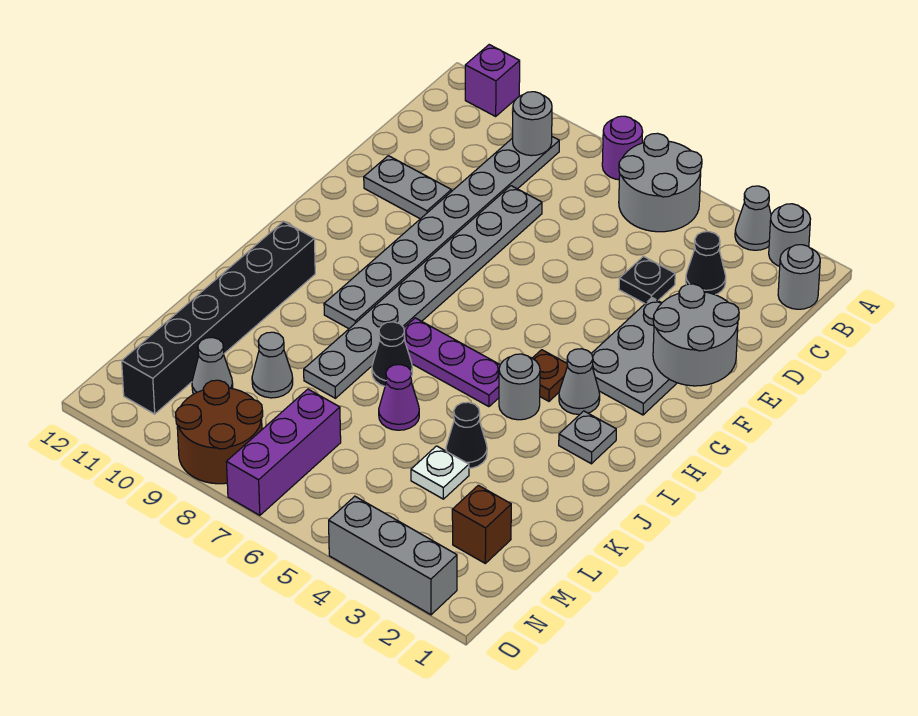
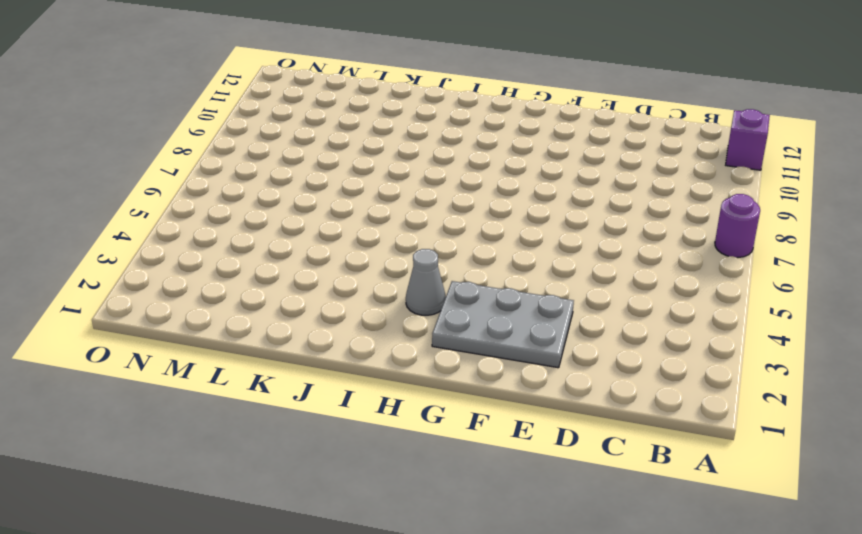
none -> grey round brick A2 level 1
none -> grey cone A3 level 1
none -> grey round brick A5:B6 level 1
none -> grey round brick B1 level 1

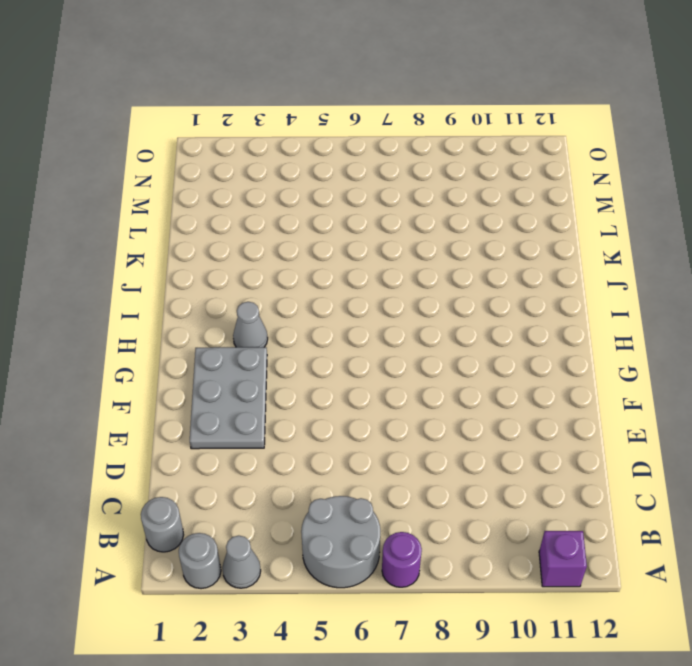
none -> grey plate B9:I9 level 1
none -> black cone C3 level 1
none -> black plate D4 level 1
none -> grey plate D8:K8 level 1

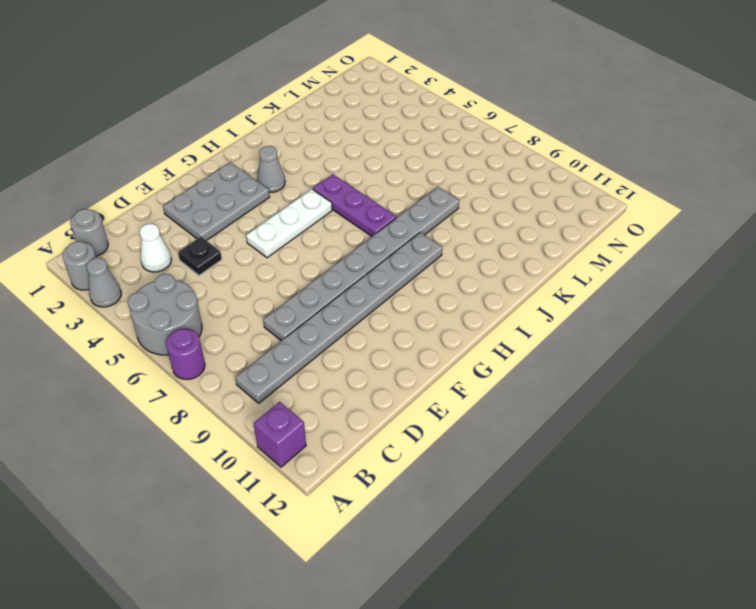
white cone C3 level 1 -> black cone C3 level 1
white plate F5:H5 level 1 -> none
none -> grey plate E10:E11 level 1
none -> brown plate H4 level 1
none -> grey plate I2 level 1
none -> grey round brick I4 level 1

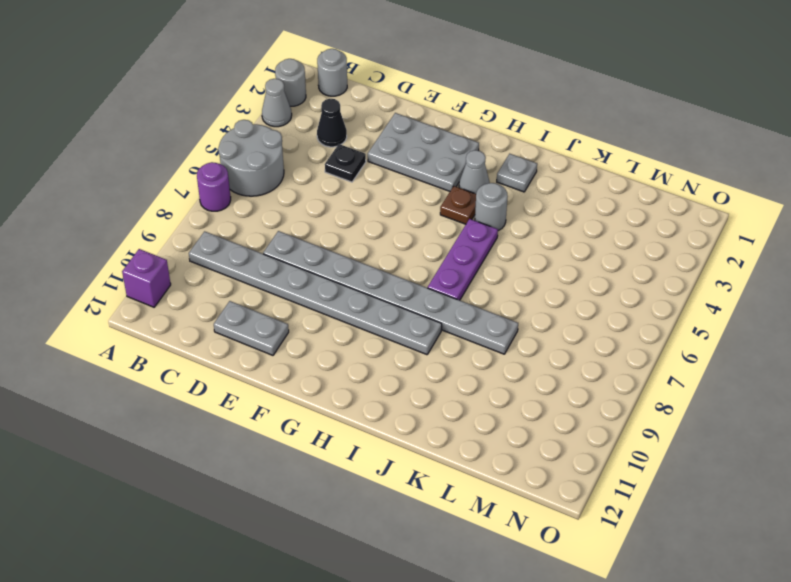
grey plate D11:E11 level 1 -> grey plate E10:E11 level 1
none -> black brick I11:N11 level 1
none -> black cone J7 level 1
none -> black cone K4 level 1
none -> purple cone K6 level 1

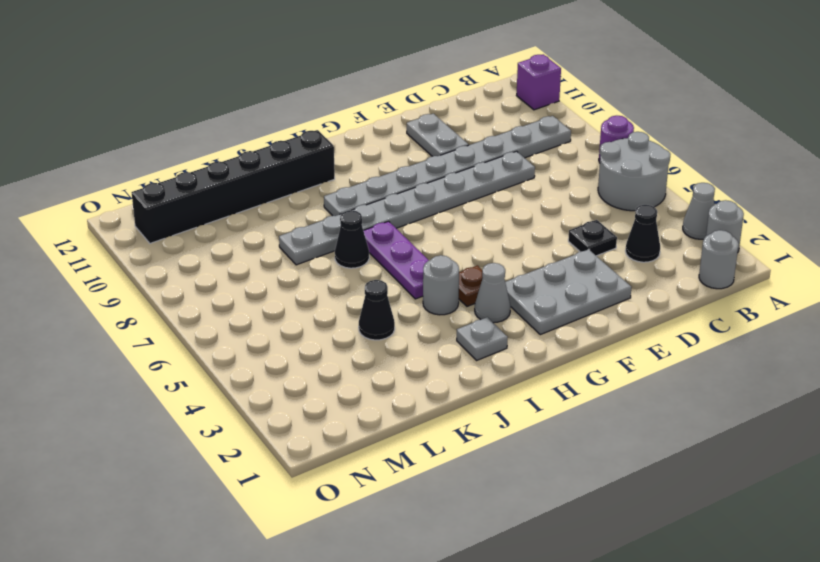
none -> purple cone K6 level 1
none -> white plate L4 level 1
none -> grey cone L9 level 1
none -> brown brick M2 level 1

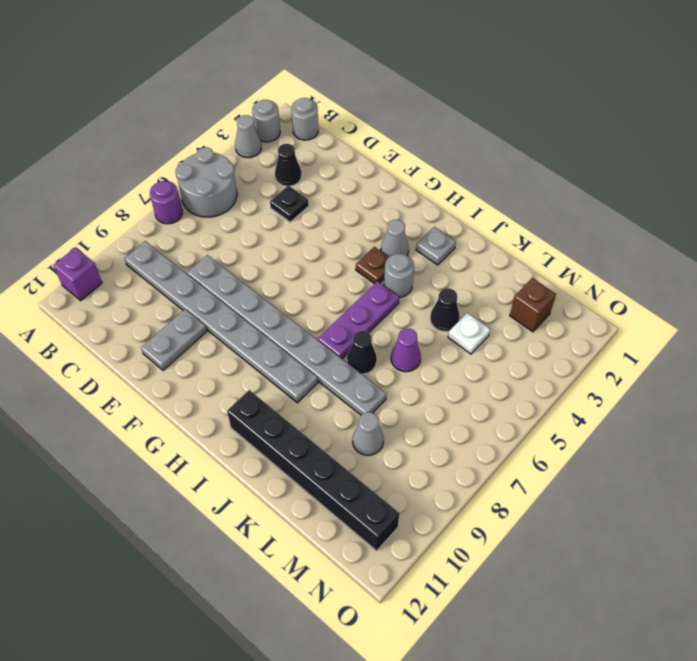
none -> grey plate E2:G3 level 1
none -> purple brick M7:O7 level 1
none -> grey cone M10 level 1
none -> brown round brick N8:O9 level 1

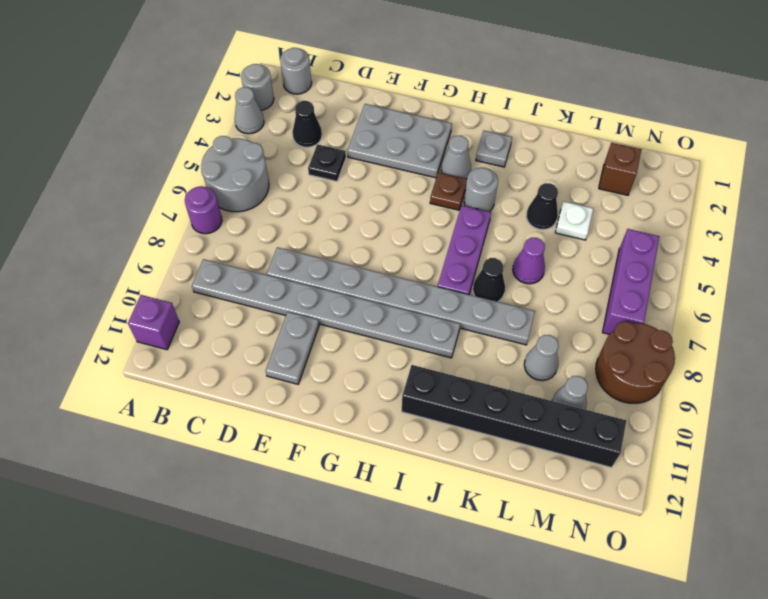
purple brick N5:N7 level 1 -> purple brick M7:O7 level 1
none -> grey brick O2:O4 level 1
none -> grey round brick B9 level 2
none -> grey round brick E1:F2 level 2

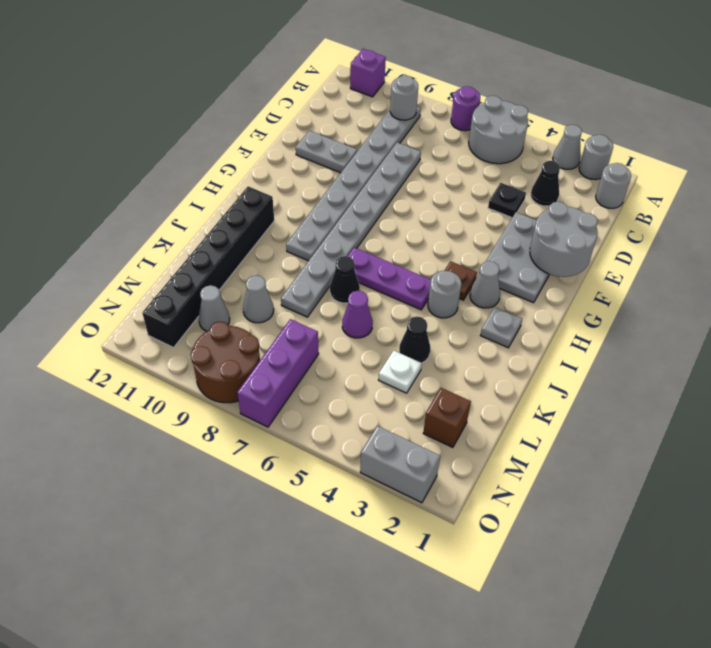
grey brick O2:O3 level 1 -> grey brick O2:O4 level 1

